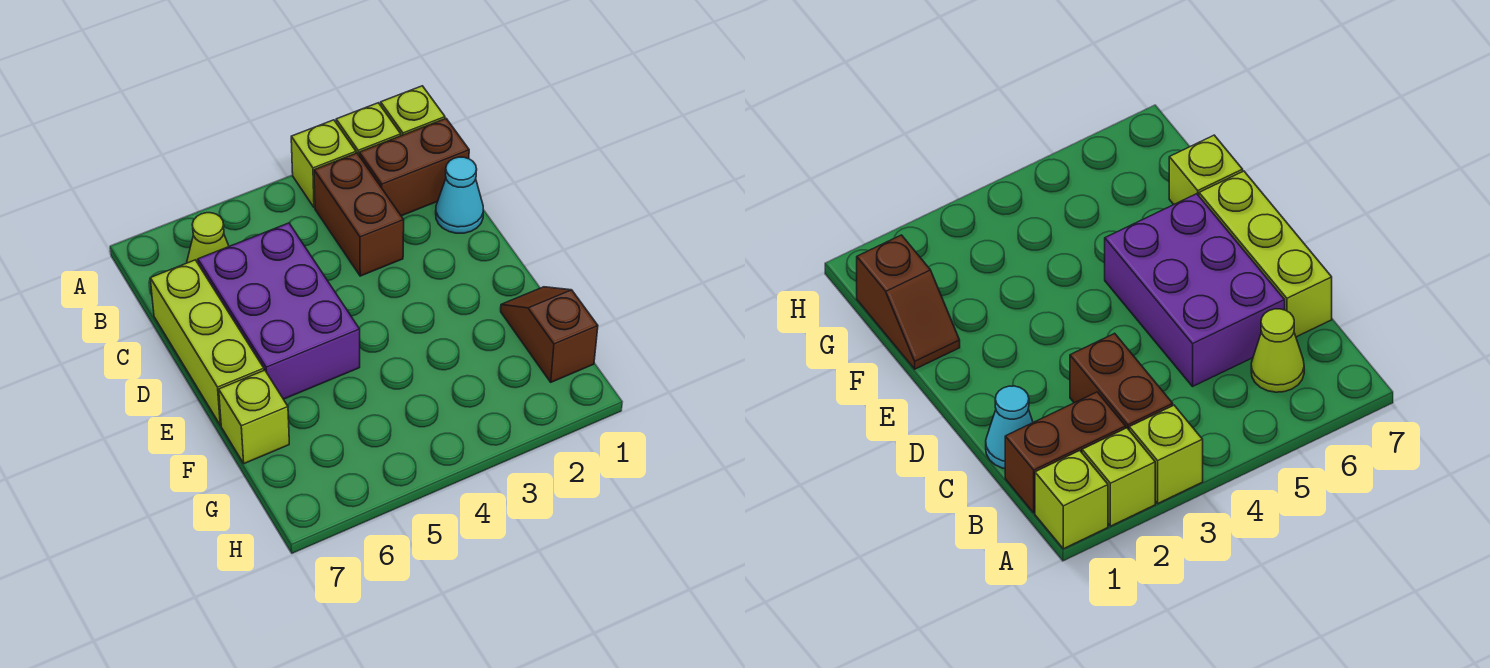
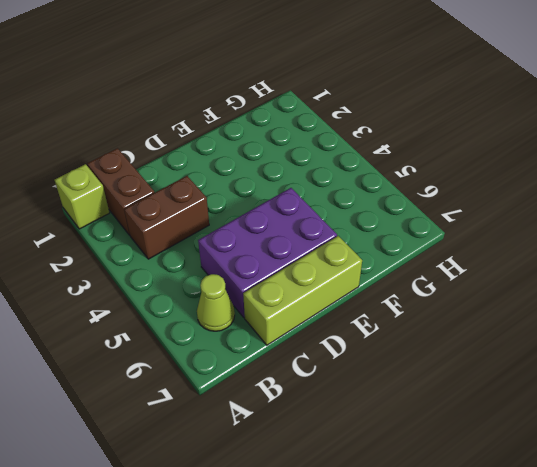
none -> lime brick A2 level 1
none -> lime brick A3 level 1

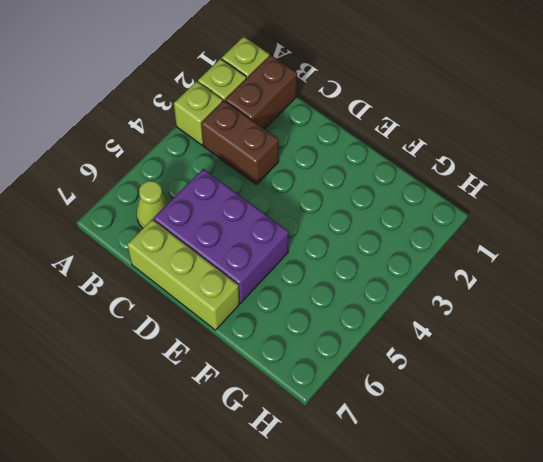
none -> cyan cone C1 level 1
none -> brown slope F1:G1 level 1 top G

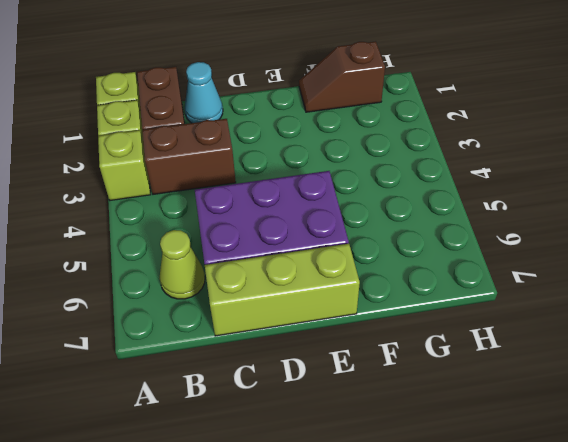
none -> lime brick F7 level 1

